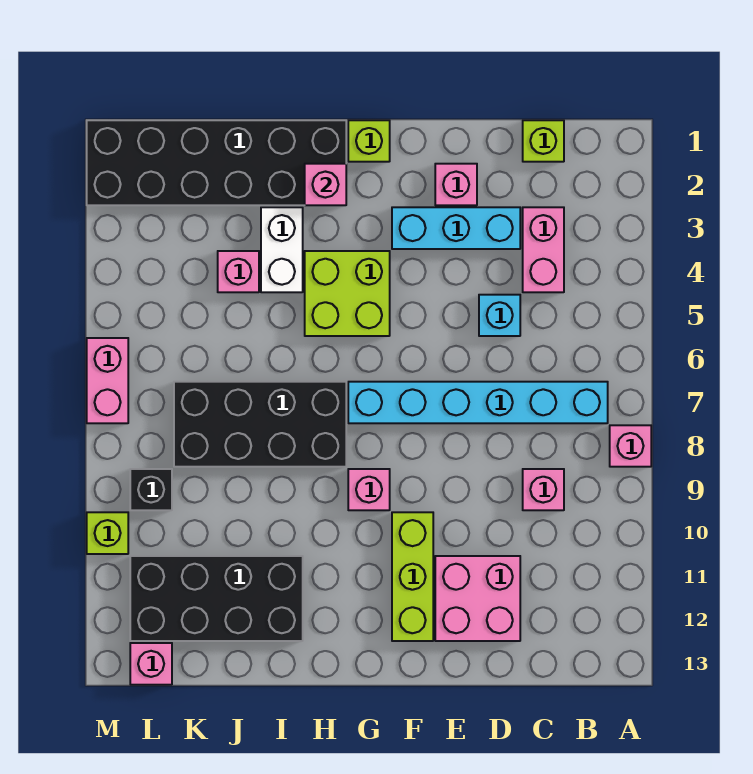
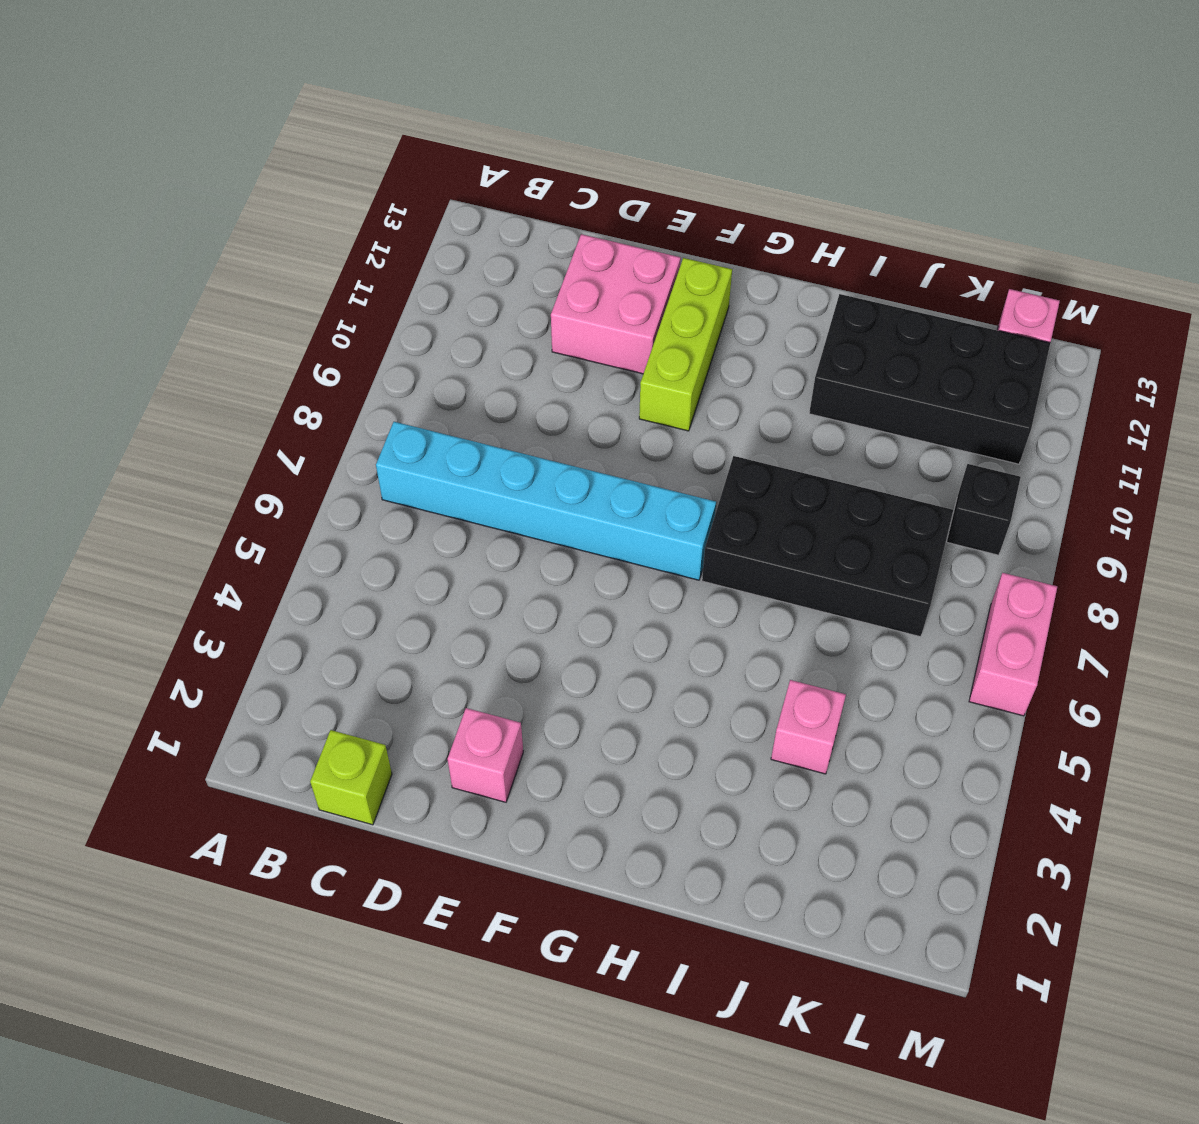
none -> pink brick A8 level 1
none -> pink brick C3:C4 level 1
none -> pink brick C9 level 1

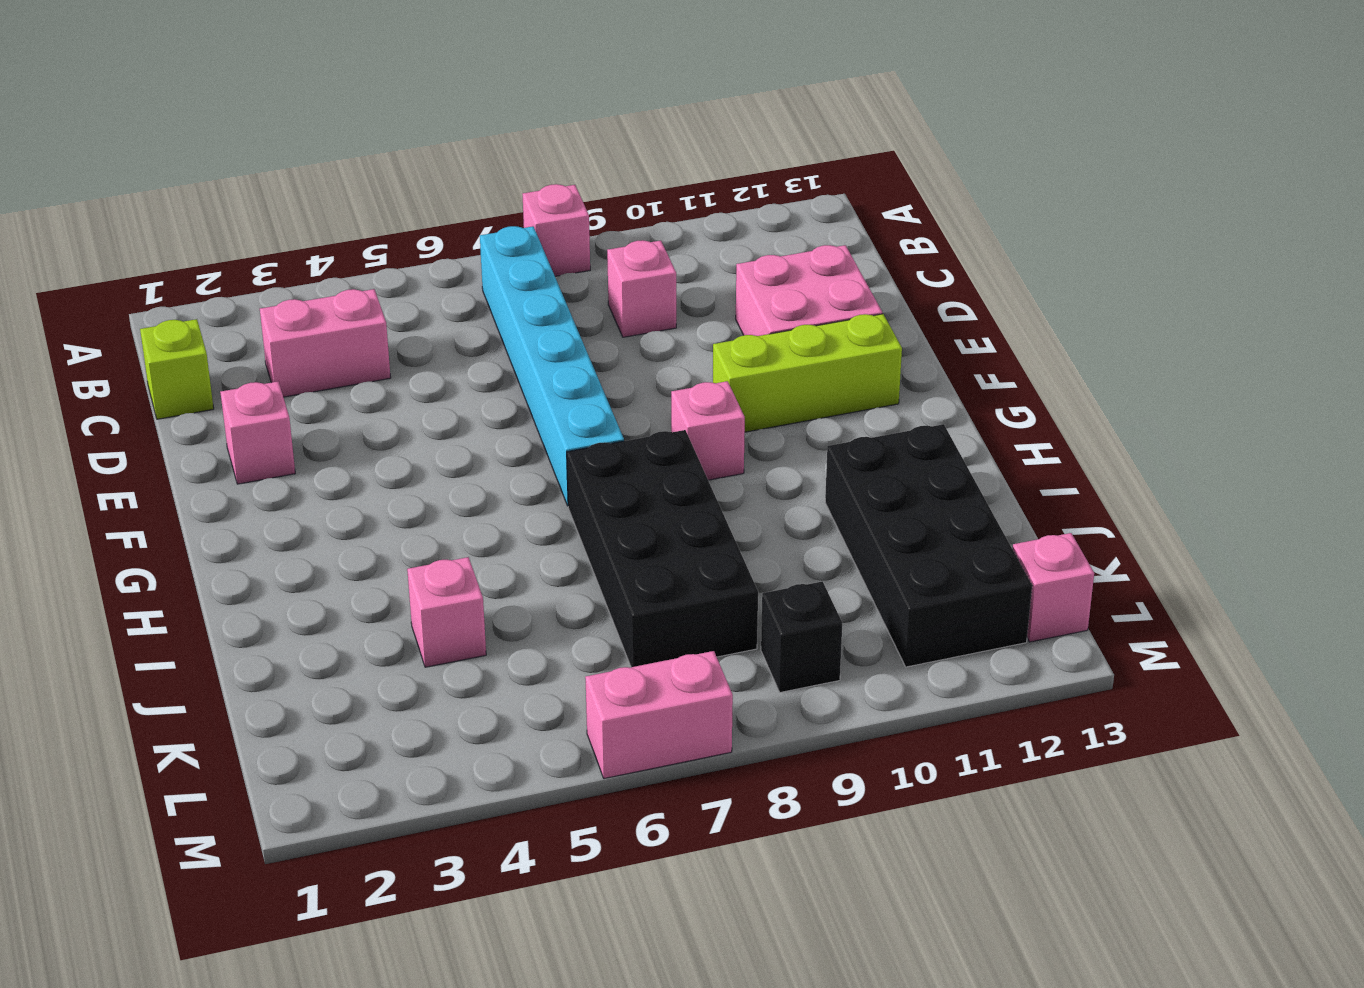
none -> cyan brick D3:F3 level 1
none -> cyan brick D5 level 1
none -> lime brick G1 level 1

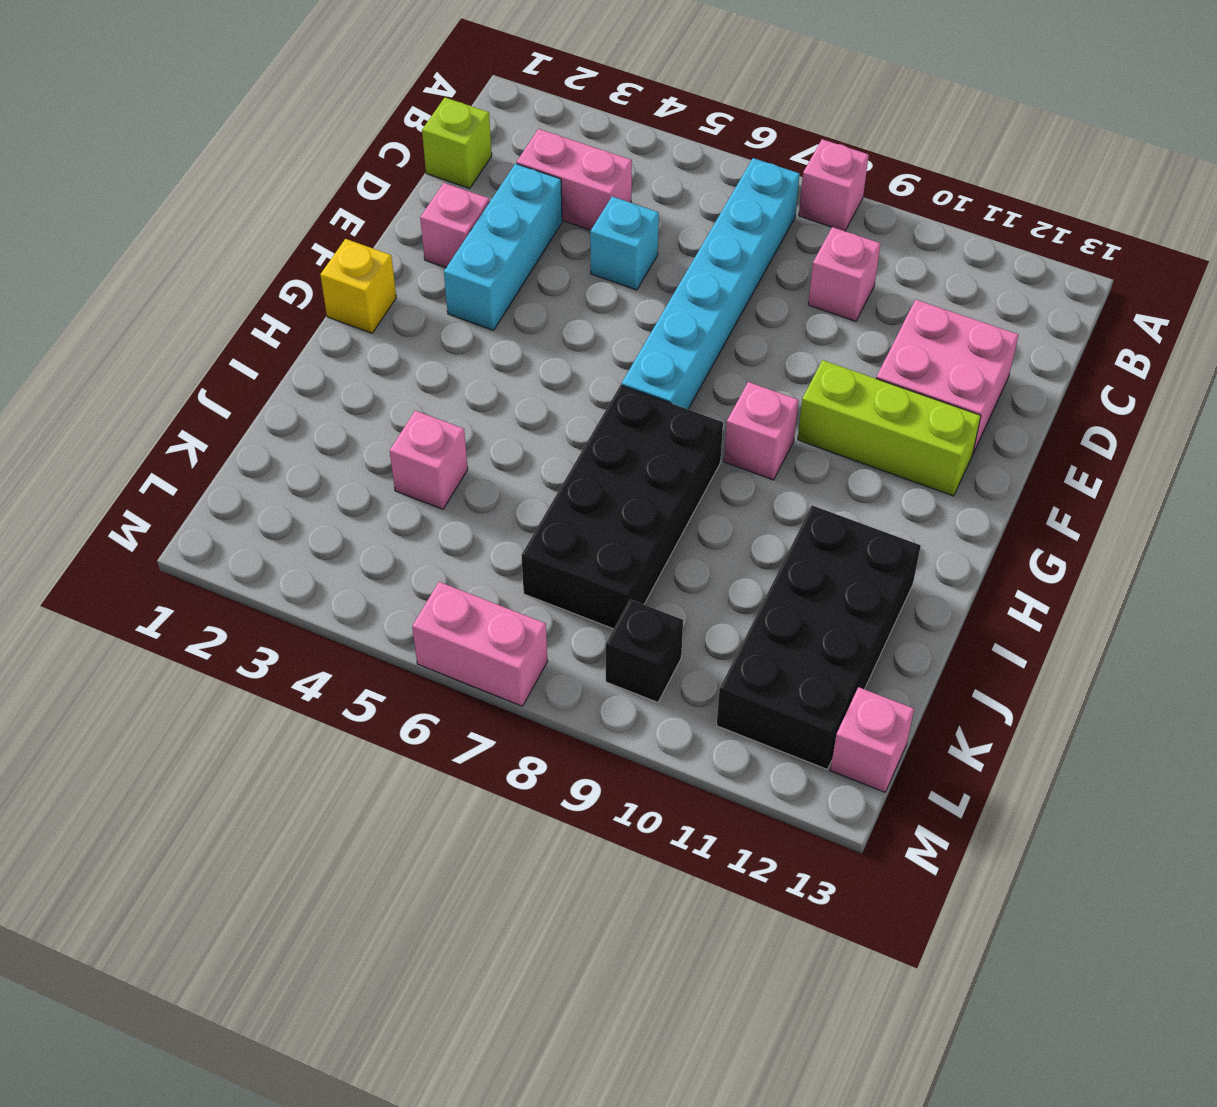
yellow brick G1 level 1 -> lime brick G1 level 1
none -> lime brick G4:H5 level 1
none -> black brick H1:M2 level 1
none -> white brick I3:I4 level 1

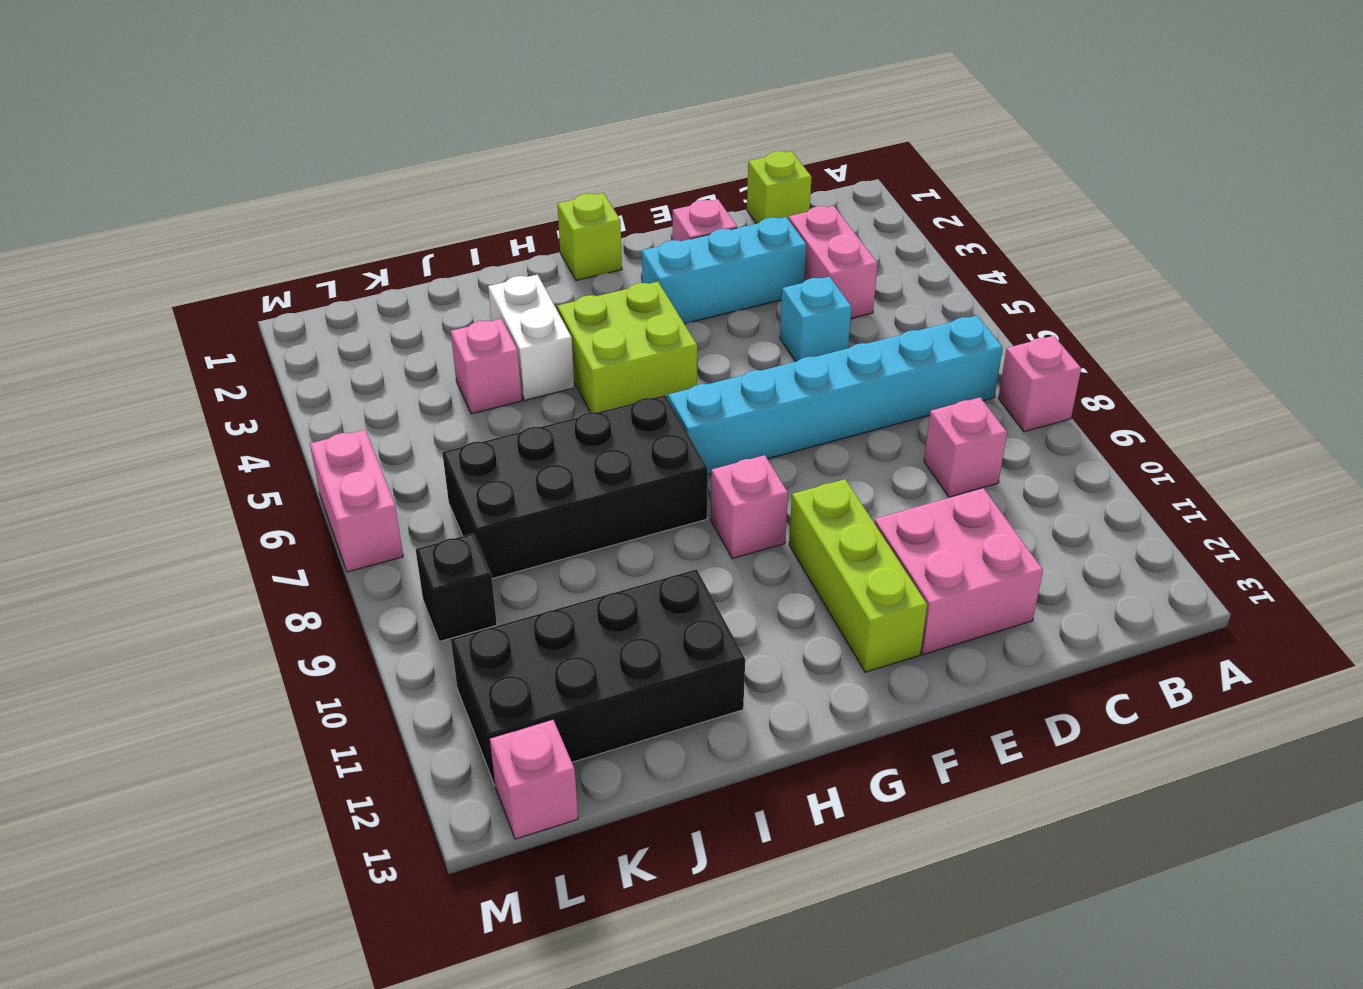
none -> black brick H1:M2 level 1
none -> lime brick M10 level 1
none -> pink brick H2 level 2

